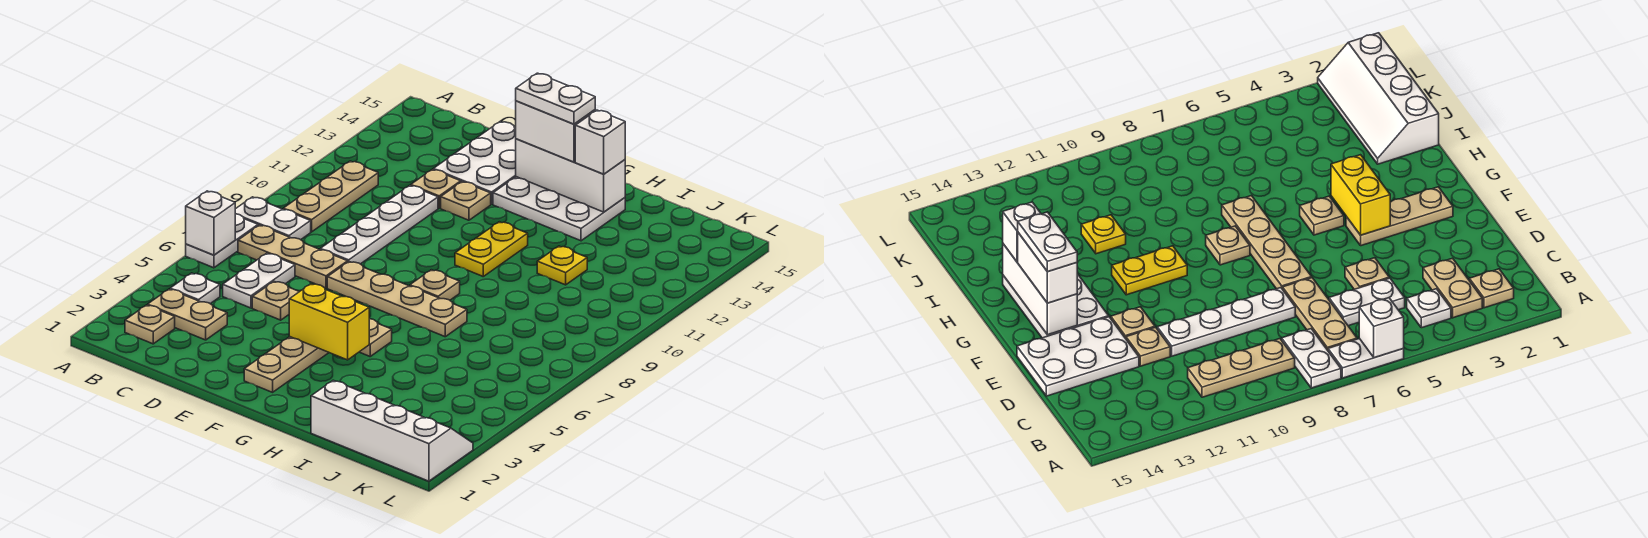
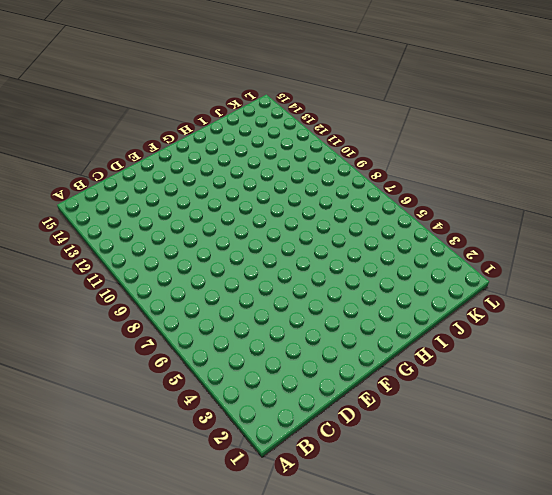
none -> white plate A6:A7 level 1
none -> white plate A8:B8 level 1
none -> tan plate B2 level 1

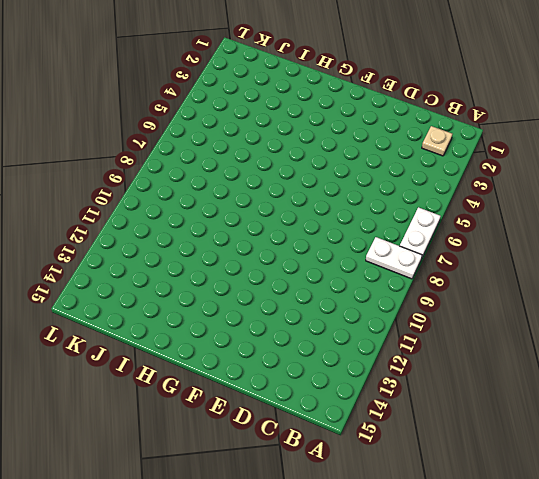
none -> tan plate B3:C3 level 1
none -> white plate B4 level 1
none -> tan plate B7:D7 level 1

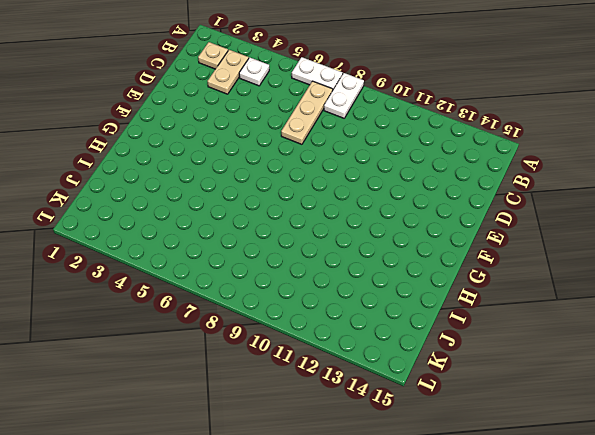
none -> tan plate B9:B11 level 1
none -> white plate C5:C6 level 1
none -> tan plate D5 level 1

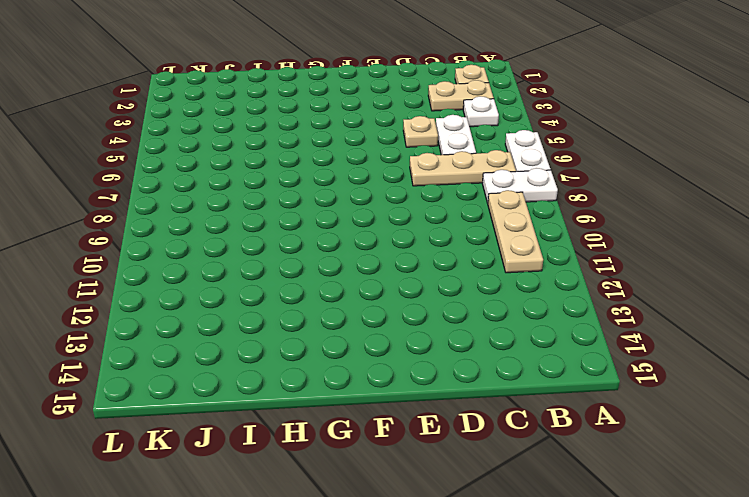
none -> white plate D8:D11 level 1
none -> tan plate D12 level 1
none -> white plate D13:E15 level 1

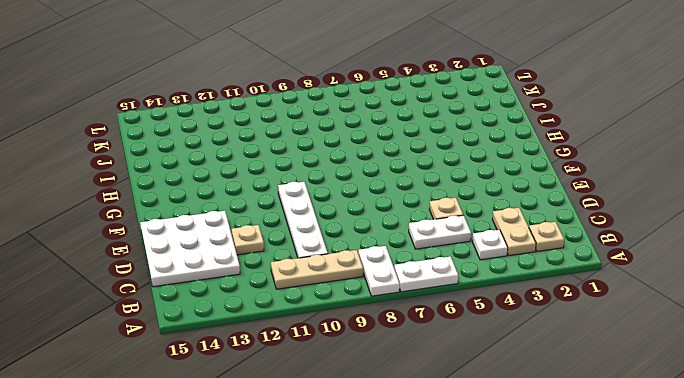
white plate C10:F10 level 1 -> white plate D8:D11 level 1
white plate C13:E15 level 1 -> white plate D13:E15 level 1
none -> tan plate B7:D7 level 1
none -> tan plate E7:H7 level 1
none -> tan plate E12 level 1

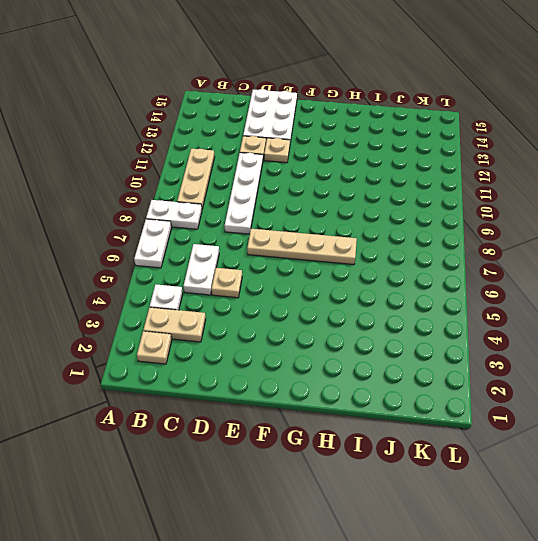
none -> tan plate B7:D7 level 1
none -> tan plate F2:F4 level 1
none -> white plate F13:H14 level 1

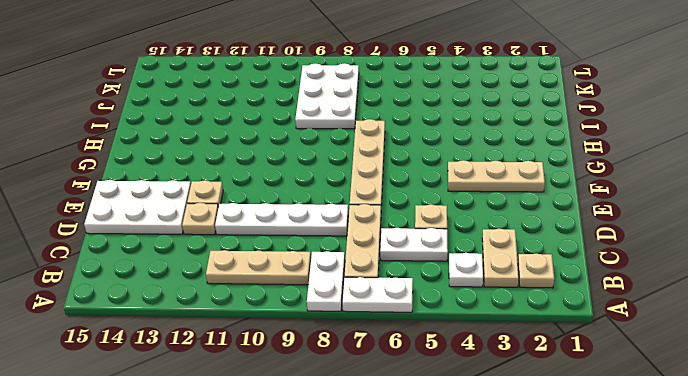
white plate I8:K9 level 1 -> white plate F13:H14 level 1
none -> tan plate G5 level 1
none -> tan plate G8 level 1
none -> yellow plate G10:G11 level 1

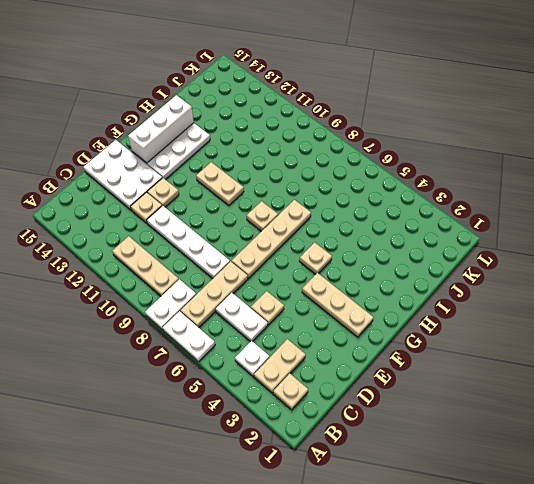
tan plate G10:G11 level 1 -> yellow plate G10:G11 level 1
none -> white slope I1:L2 level 1 top 1
none -> yellow plate I11 level 1
none -> white brick A6 level 2

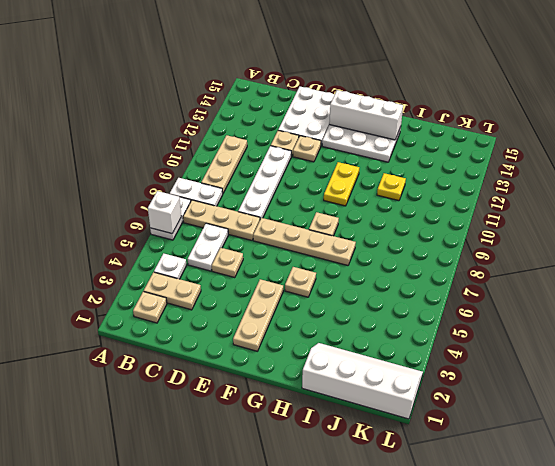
none -> yellow brick F4:G4 level 2
none -> white brick F14:G14 level 3
none -> white brick H14 level 3

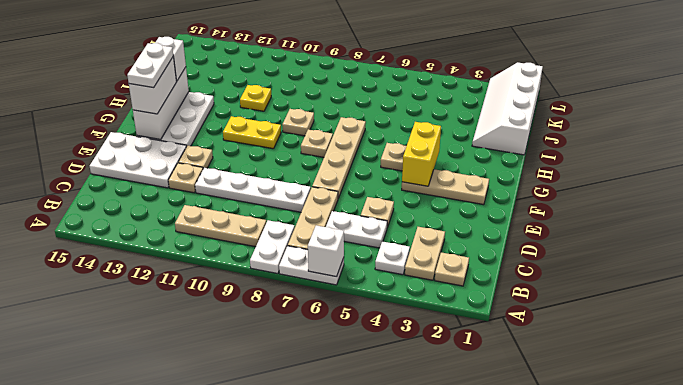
tan plate H9 level 1 -> none

